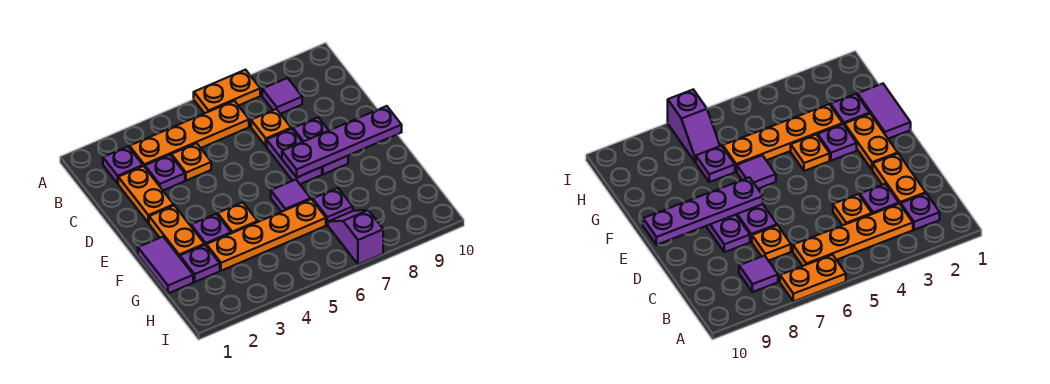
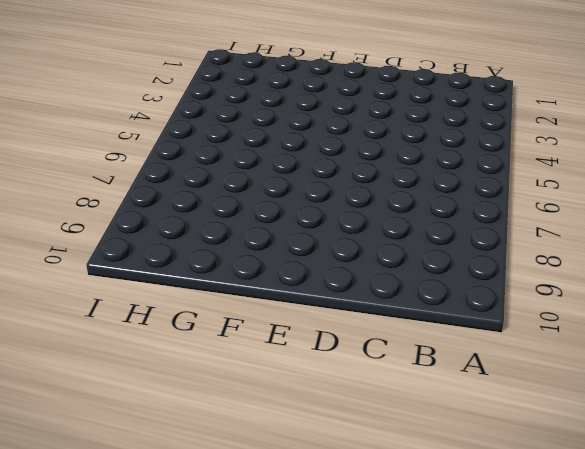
none -> orange plate A6:A7 level 1
none -> purple plate B2 level 1
none -> orange plate B3:B6 level 1

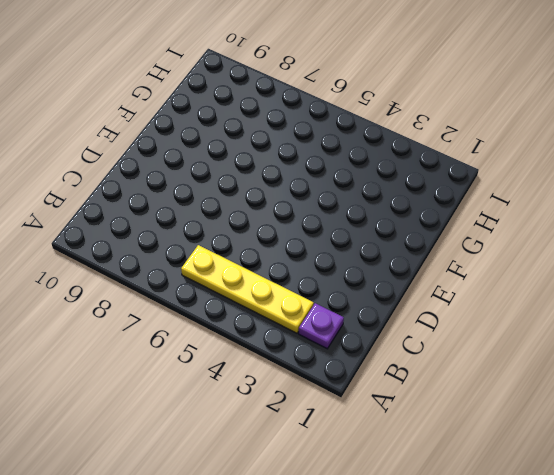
yellow plate B3:B6 level 1 -> orange plate B3:B6 level 1
none -> orange plate A6:A7 level 1
none -> purple tile B8 level 1
none -> orange plate C2:D2 level 1

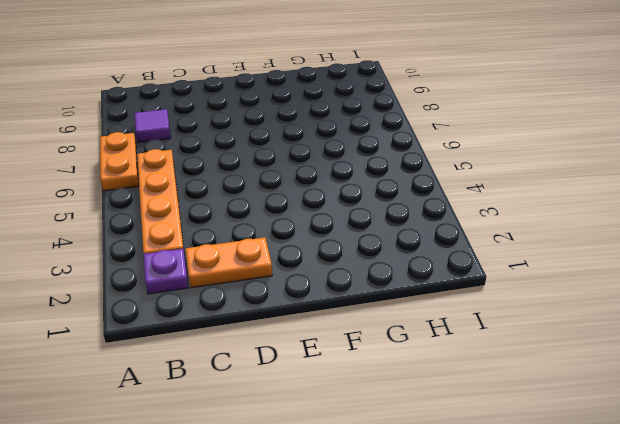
none -> purple plate C3 level 1
none -> orange plate C4 level 1
none -> orange plate C7 level 1

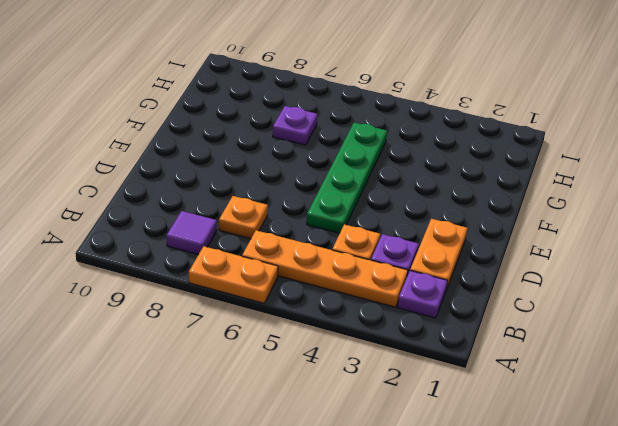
green plate D5:G5 level 1 -> orange plate G3:G6 level 1
none -> purple plate D7:E7 level 1
none -> purple plate D8:E8 level 1
none -> orange plate E2:F2 level 1

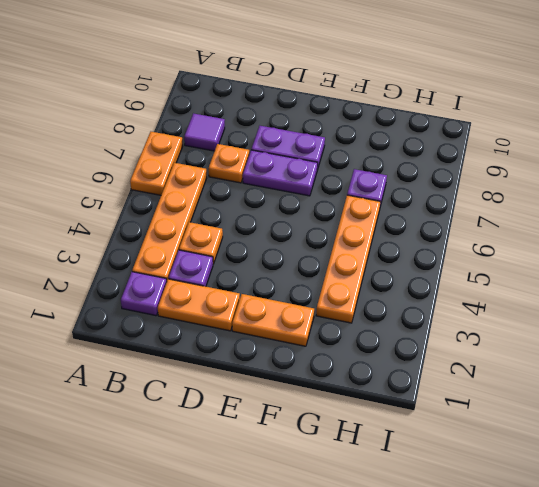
none -> purple tile F1:G1 level 1
none -> purple plate F3 level 1
none -> orange plate F4 level 1

